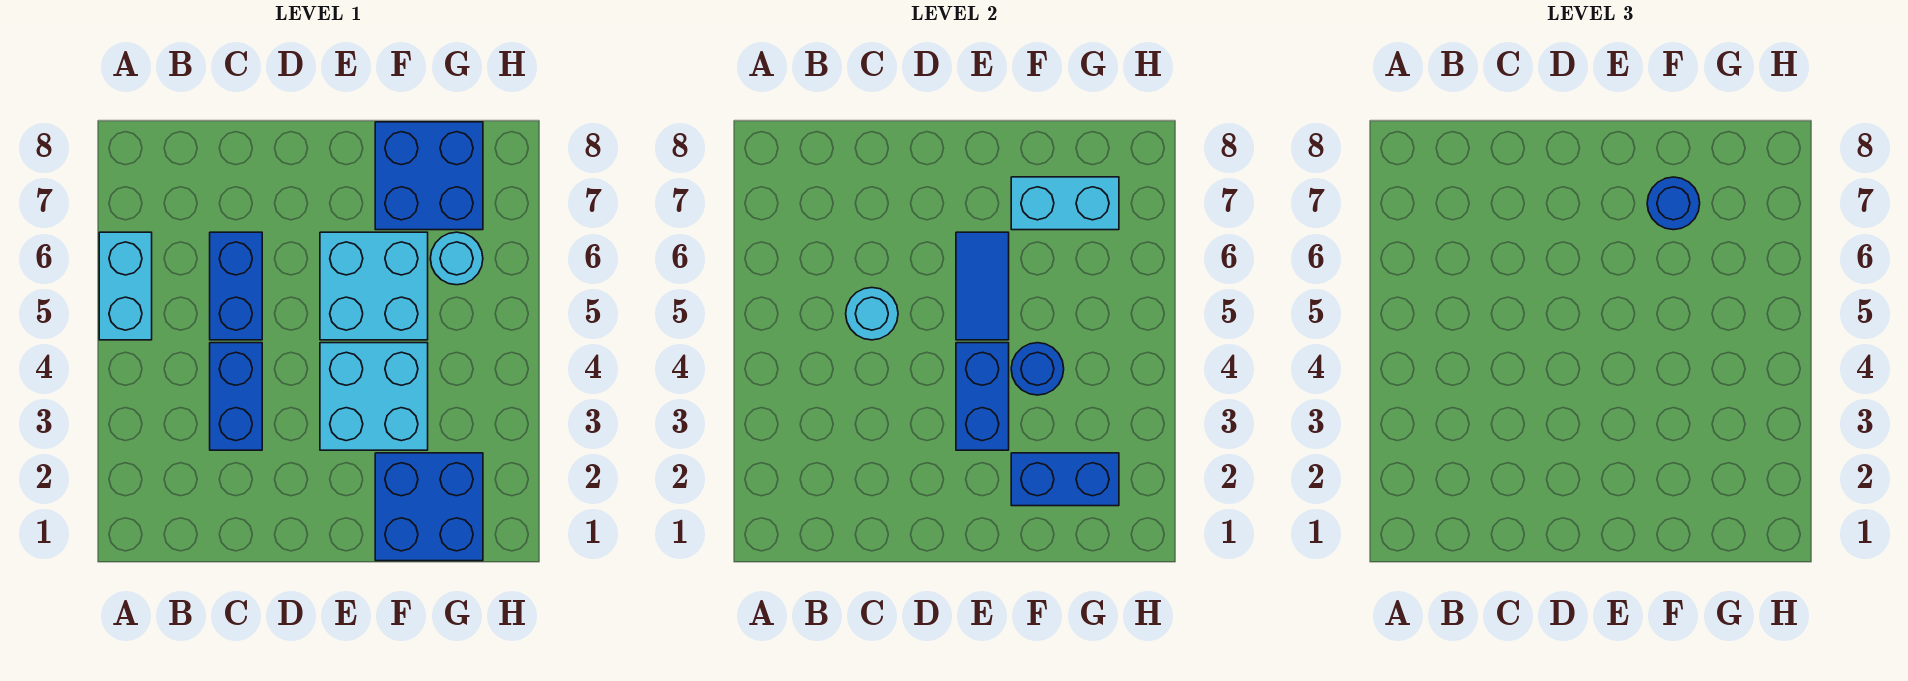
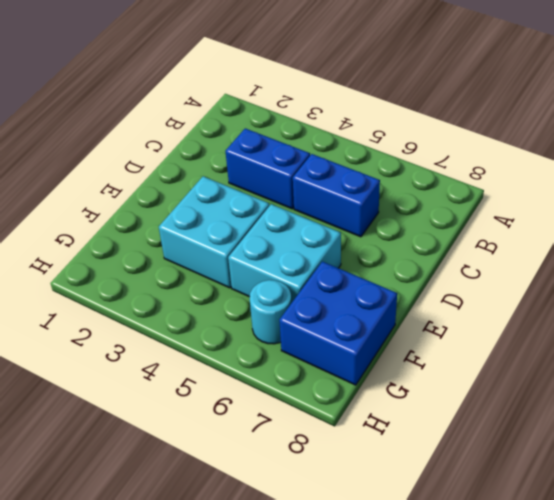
none -> cyan brick A5:A6 level 1
none -> blue brick F1:G2 level 1
none -> cyan round brick C5 level 2

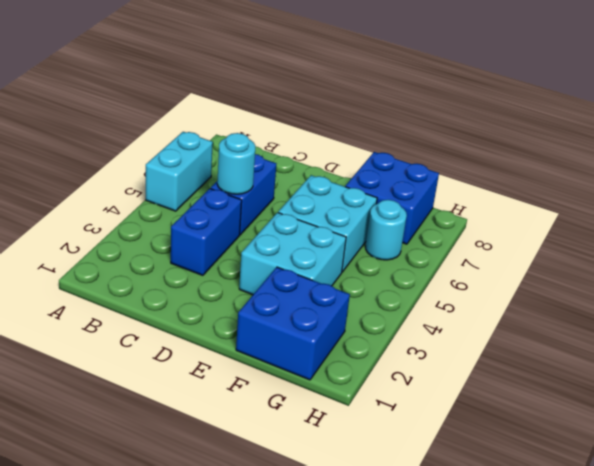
none -> blue brick E3:E4 level 2
none -> blue tile E5:E6 level 2
none -> blue brick F2:G2 level 2

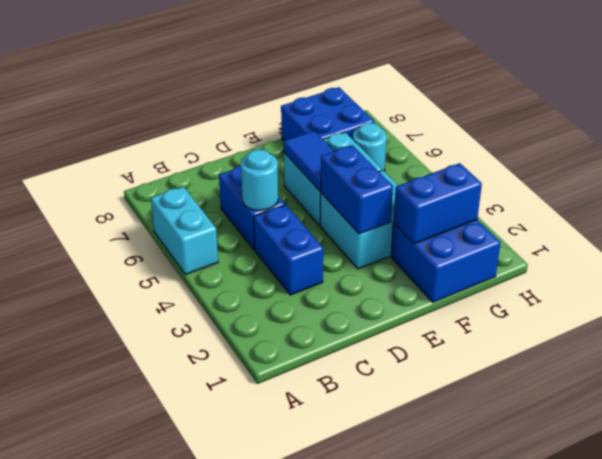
none -> blue round brick F4 level 2
none -> cyan brick F7:G7 level 2
none -> blue round brick F7 level 3

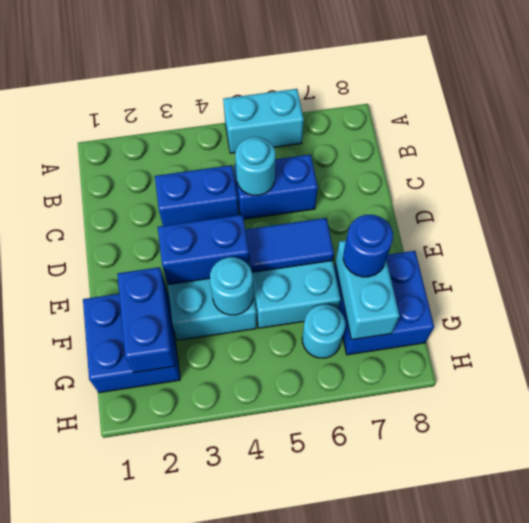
cyan round brick F4 level 2 -> blue round brick F4 level 2

